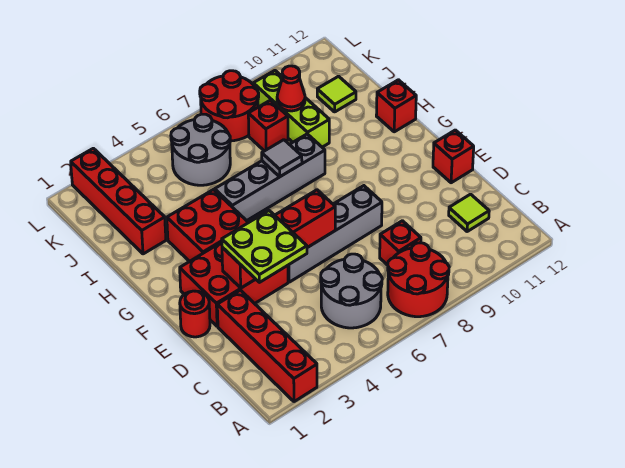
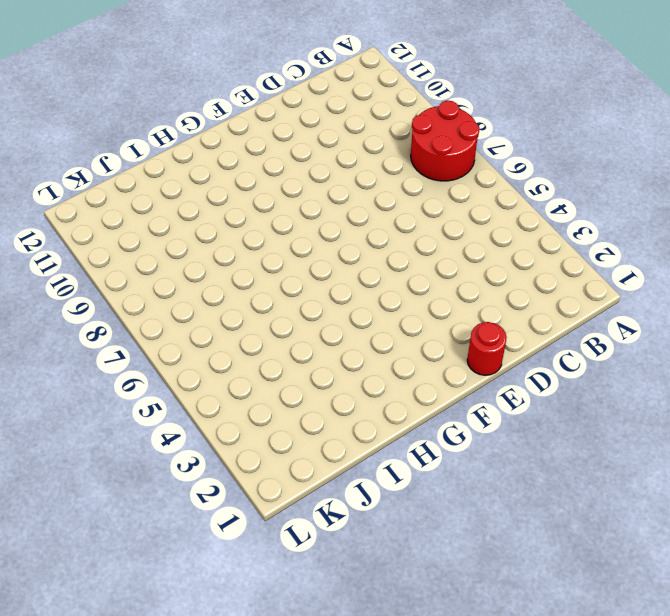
none -> red brick A2:D2 level 1
none -> grey round brick B5:C6 level 1
none -> red brick C8 level 1

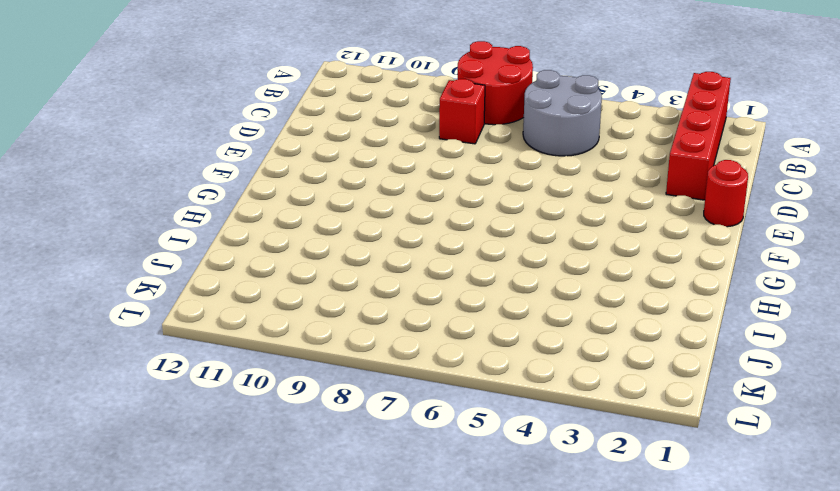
none -> lime tile C11 level 1
none -> red brick E2:F4 level 1
none -> grey brick E5:E8 level 1

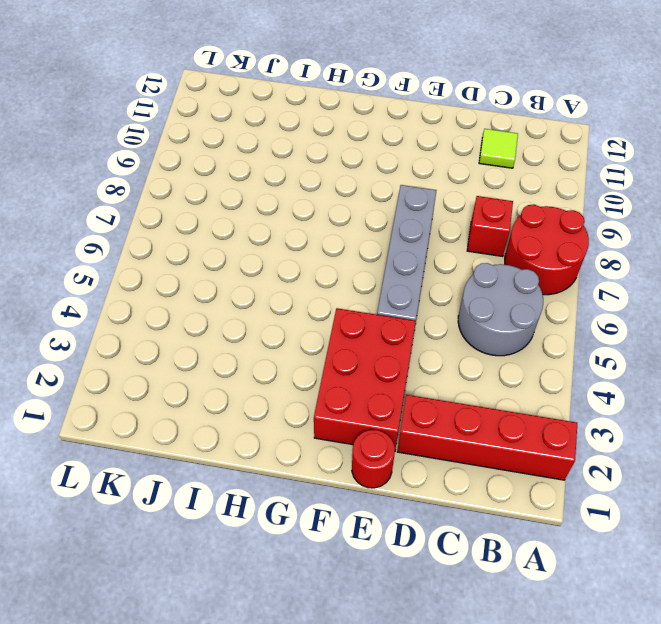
none -> red brick E12 level 1
none -> red brick G3:H4 level 1
none -> grey brick H5:H8 level 1

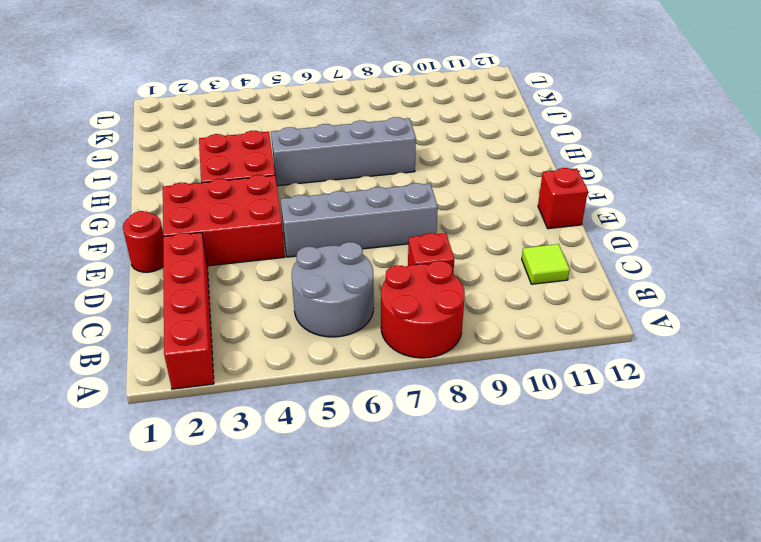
none -> red brick H12 level 1
none -> red brick I2:L2 level 1
none -> lime brick I9:K9 level 1

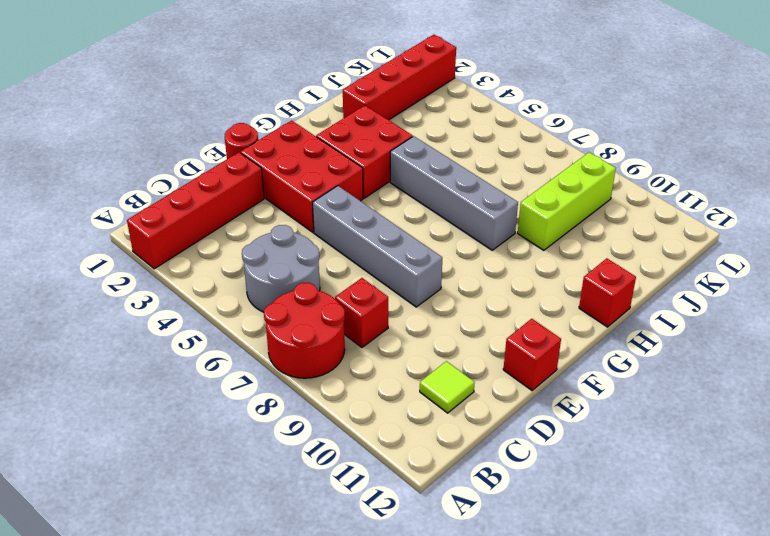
none -> grey round brick J5:K6 level 1
none -> red brick J8 level 1
none -> lime tile J11 level 1

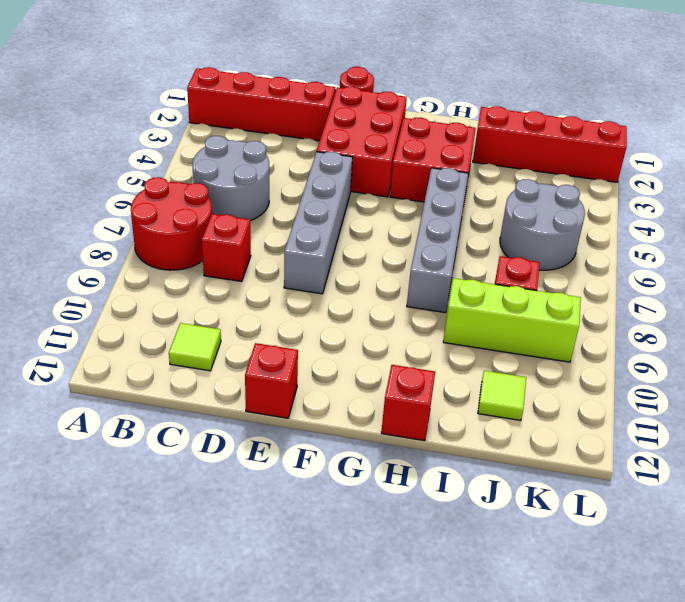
none -> red round brick K7:L8 level 1
none -> red brick E3:E6 level 2
none -> grey tile H7 level 2

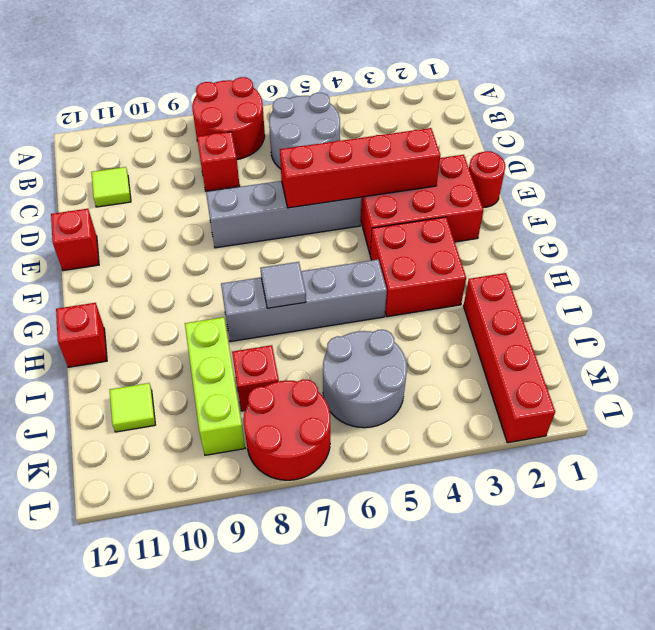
none -> red brick A2:D2 level 1
none -> red cone J9 level 2
none -> lime plate D3:E4 level 3

